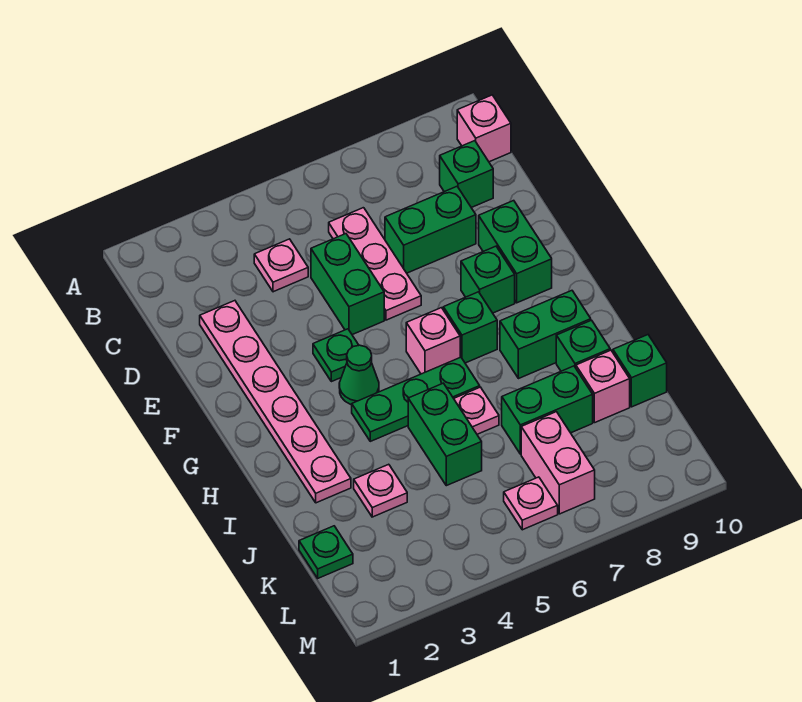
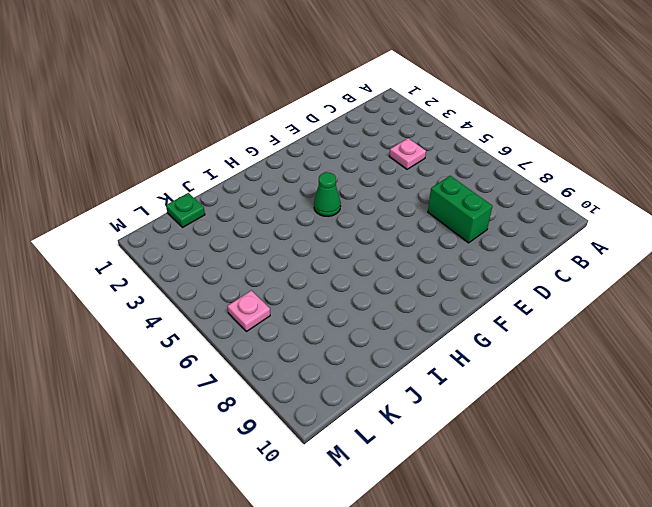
none -> pink brick B10 level 1
none -> pink plate C6:E6 level 1
none -> green brick C9 level 1

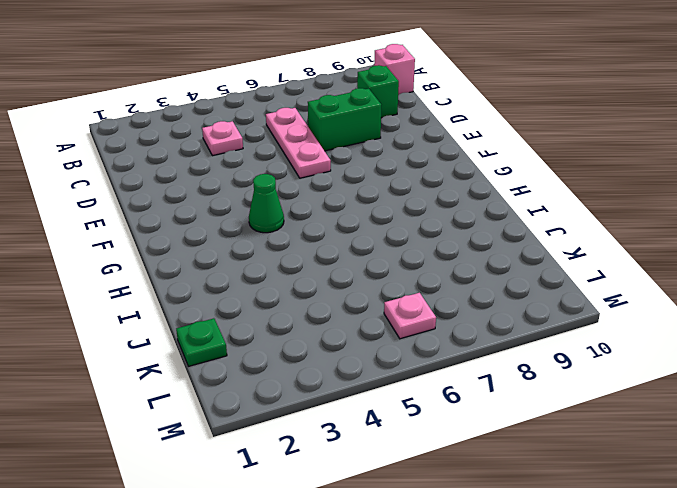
none -> pink plate D2:I2 level 1
none -> green brick D5:E5 level 1
none -> green brick E9:F9 level 1

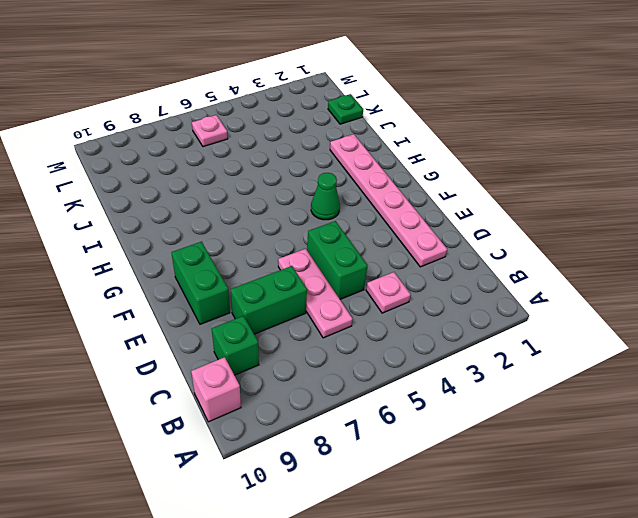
none -> green plate F4 level 1
none -> green brick F8 level 1
none -> pink brick G6 level 1

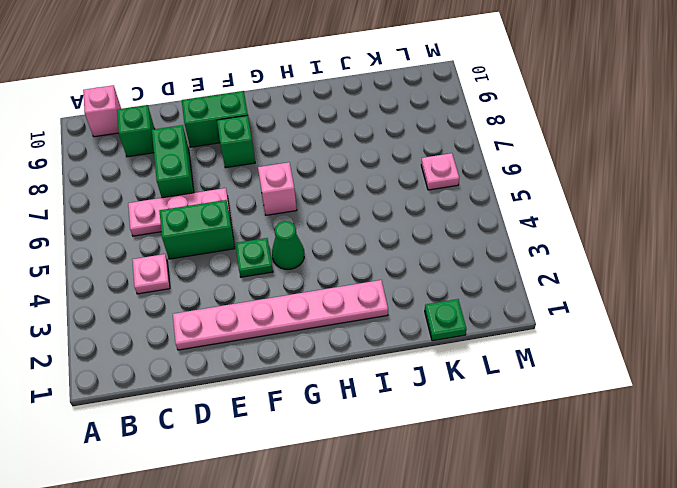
none -> green brick G7 level 1
none -> green plate H4:H6 level 1
none -> green brick H8:H9 level 1

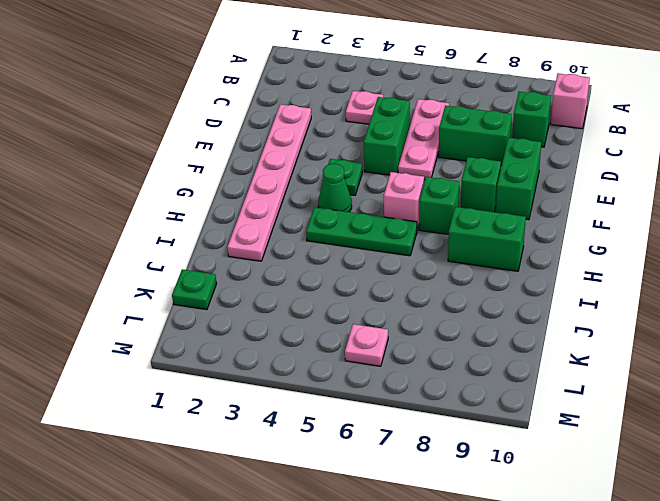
none -> green brick I5:J5 level 1
none -> pink plate I6 level 1
none -> green brick I9 level 1

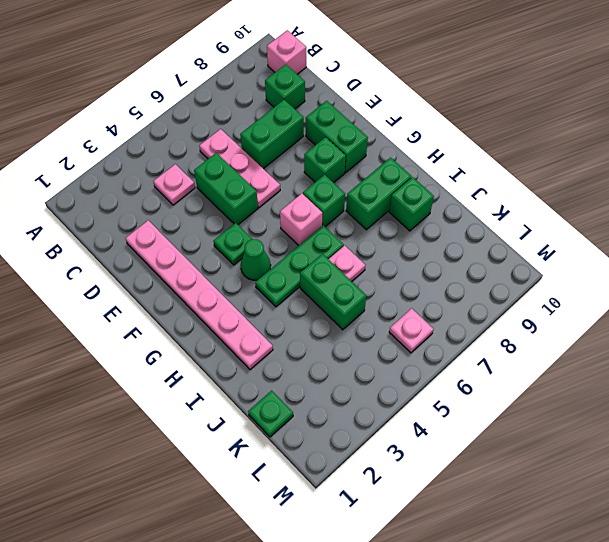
none -> pink plate J3 level 1
none -> green brick J7:J8 level 1
none -> pink brick J9 level 1

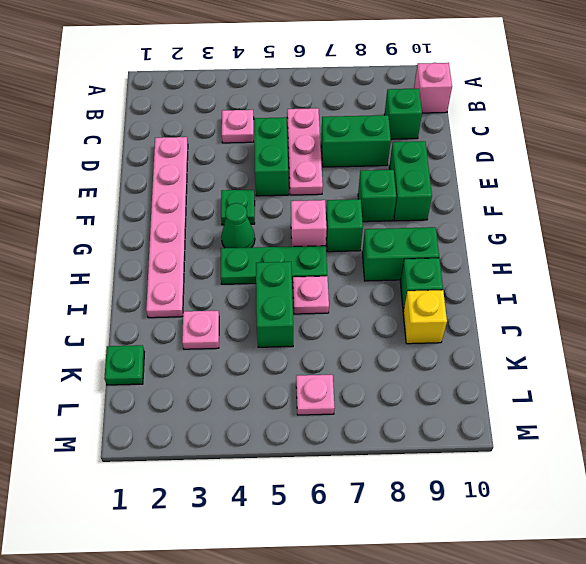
yellow brick J9 level 1 -> pink brick J9 level 1
none -> green brick J7:J8 level 1
none -> green brick J10 level 1
none -> pink brick K7:L7 level 1

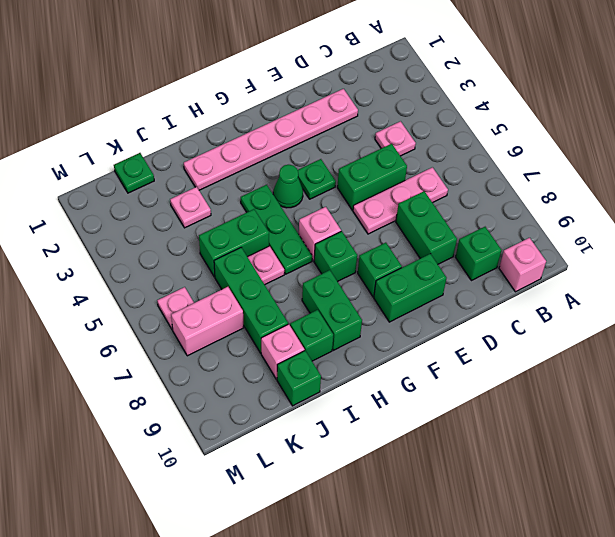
green brick J6:J8 level 1 -> green brick J7:J8 level 1

